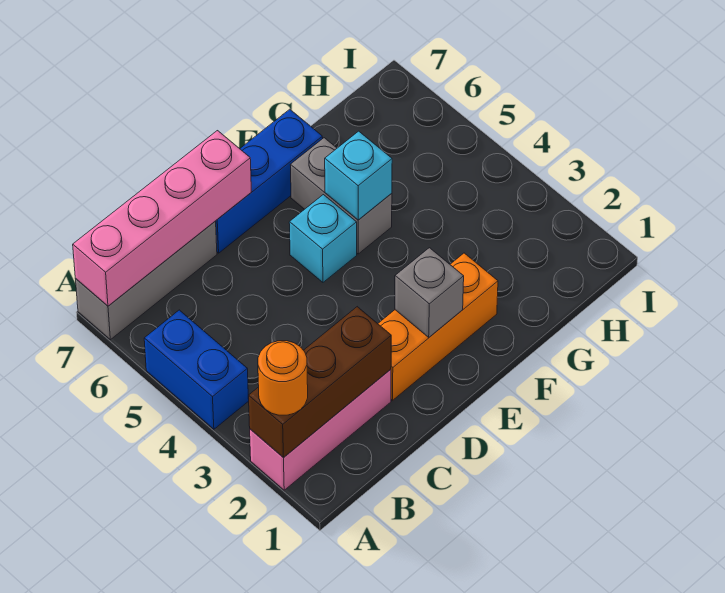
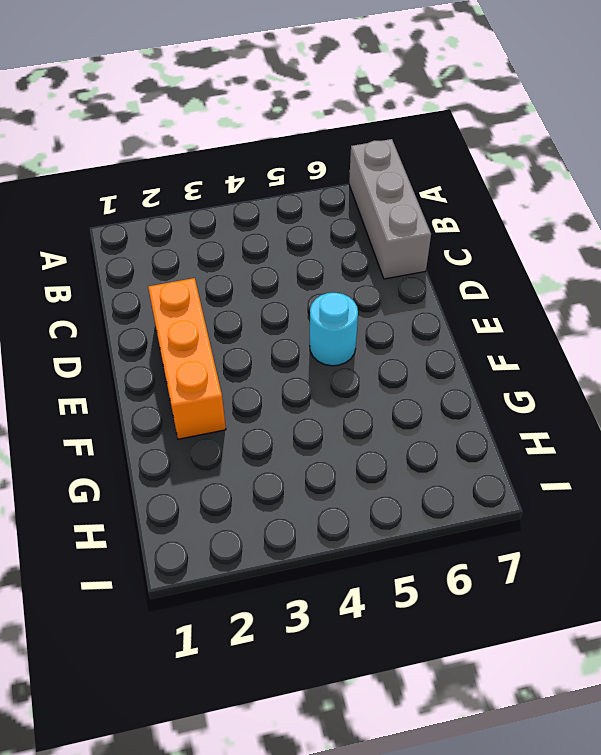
cyan round brick E5 level 1 -> cyan brick E5 level 1
none -> pink brick A2:C2 level 1
none -> blue brick A4:A5 level 1
none -> blue brick D7:F7 level 1

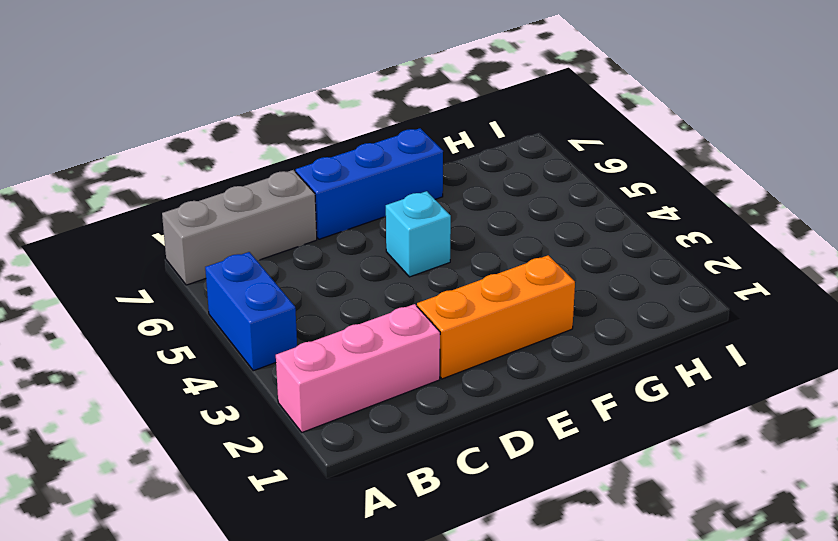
none -> grey brick F5:F6 level 1
none -> brown brick A2:C2 level 2
none -> pink brick A7:D7 level 2

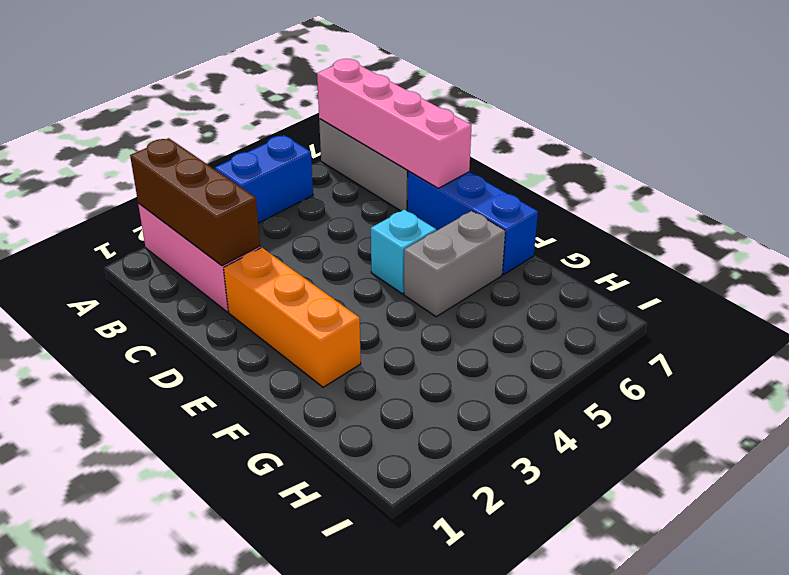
none -> grey brick E2 level 2
none -> cyan brick F5 level 2
none -> orange round brick A2 level 3

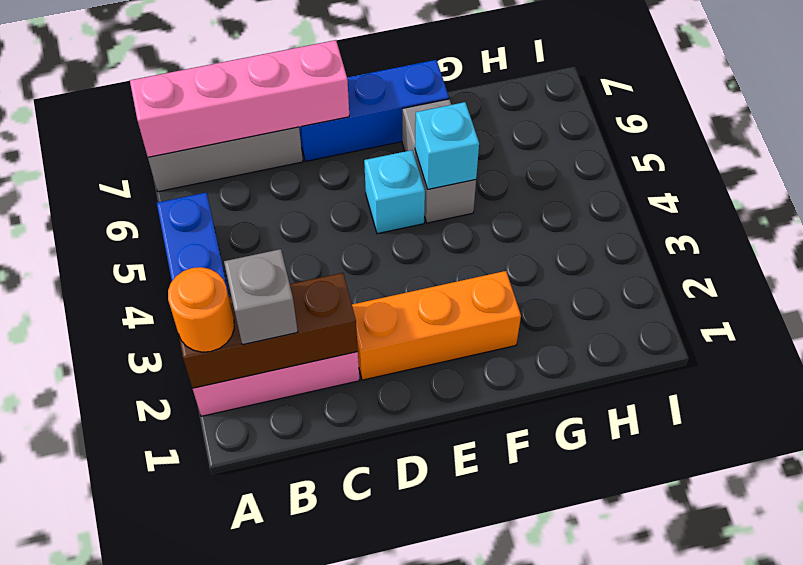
grey brick B2 level 3 -> grey brick E2 level 2

